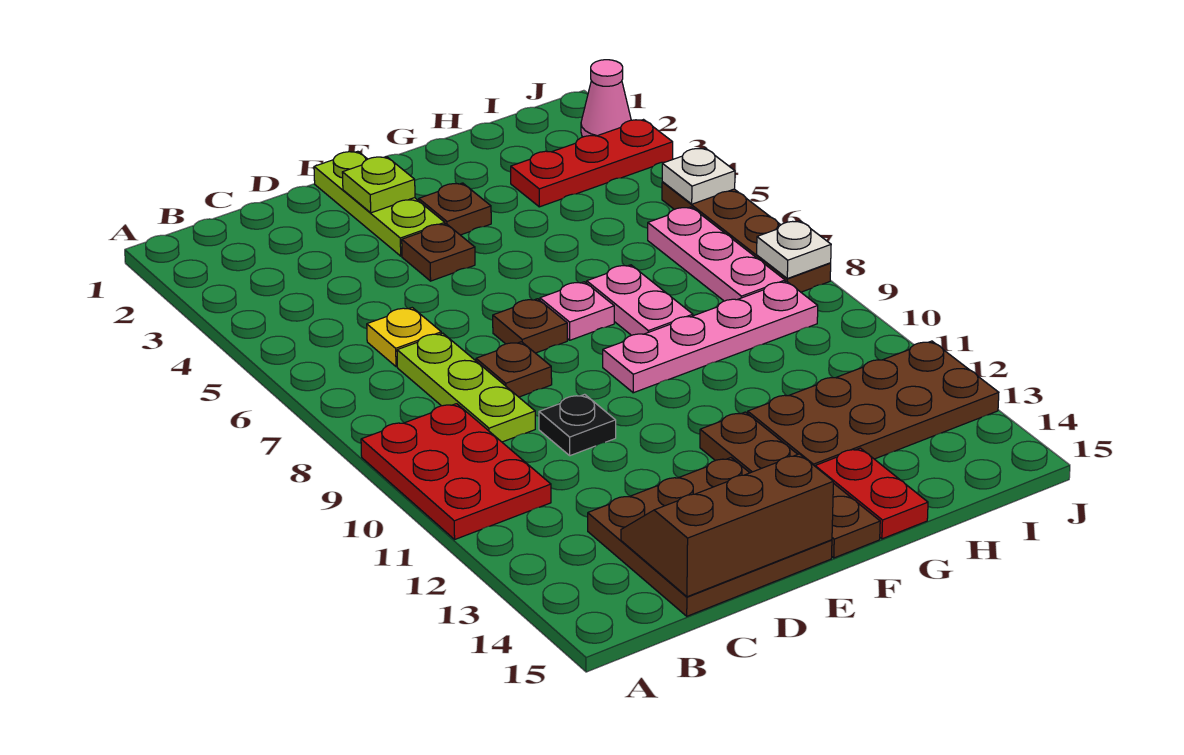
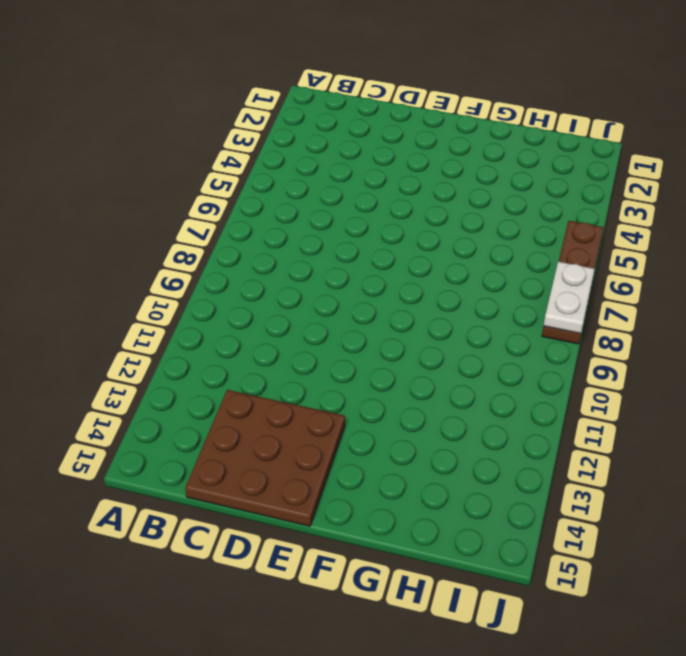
white plate J7:J8 level 2 -> white plate J8 level 2
none -> red plate A9:B11 level 1
none -> yellow plate C6 level 1
none -> lime plate C7:C9 level 1

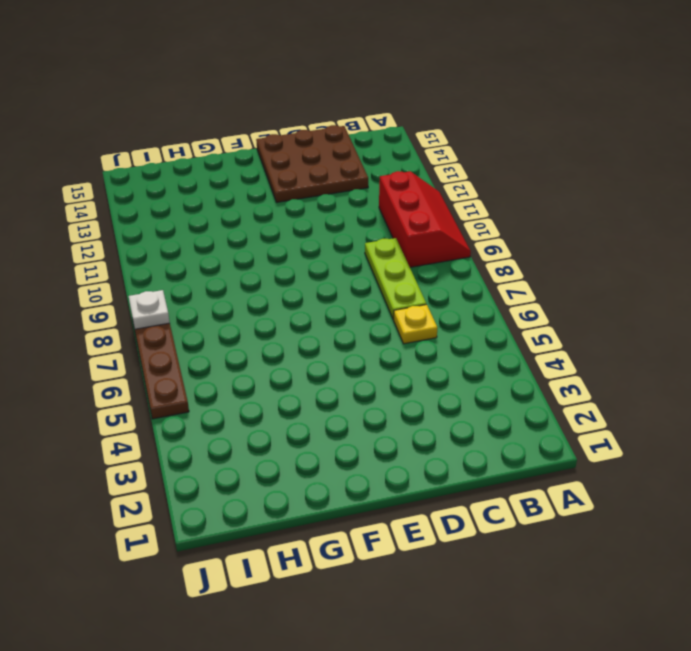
red slope A9:B11 level 1 top B -> red plate A9:B11 level 1
none -> brown plate D8 level 1
none -> black plate D10 level 1
none -> lime plate E1:E3 level 1

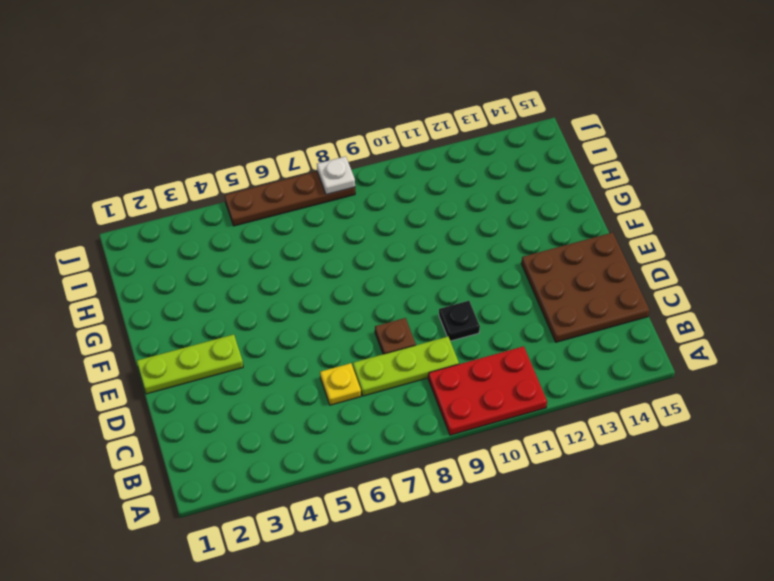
none -> brown plate E4 level 1
none -> brown plate E7 level 1
none -> brown plate F3 level 1

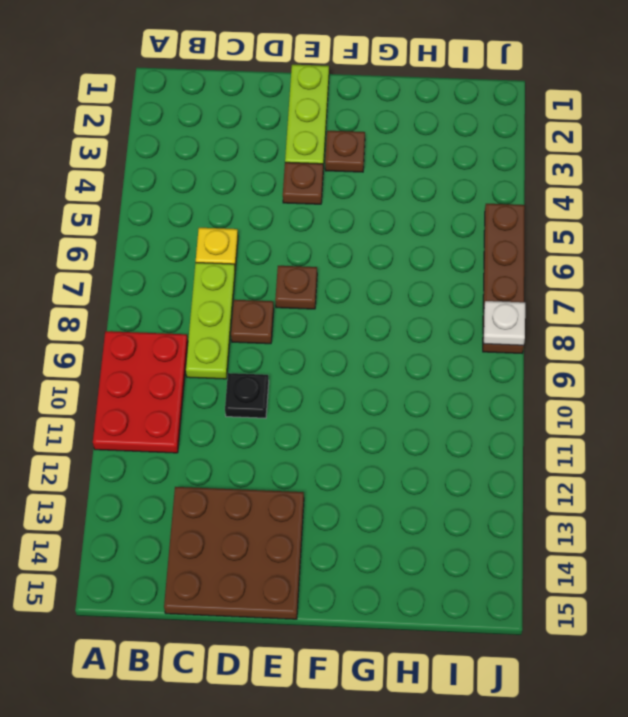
none -> pink plate F7 level 1
none -> pink plate F9:I9 level 1
none -> brown plate F12:F15 level 1

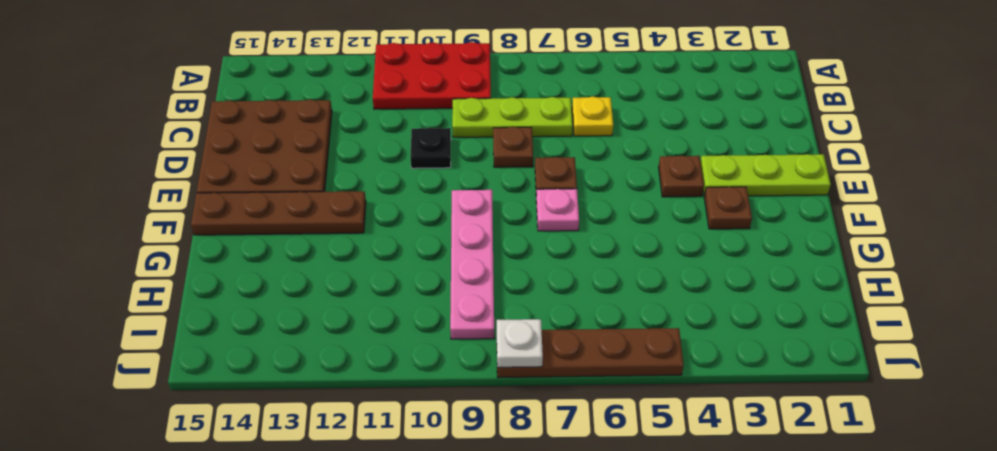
none -> pink plate G7:G8 level 1
none -> brown plate G12:J13 level 1
none -> red plate G14:G15 level 1

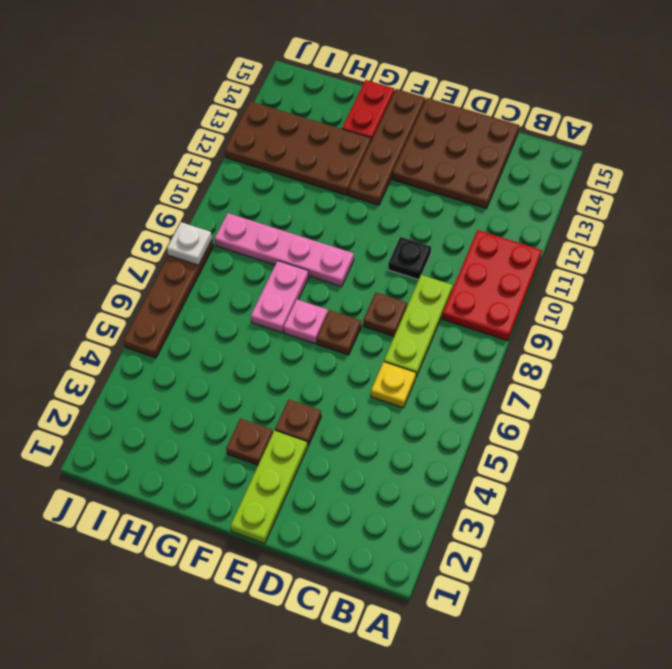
none -> red plate H3:J3 level 1
none -> pink plate I6:I8 level 1
none -> pink cone J2 level 1

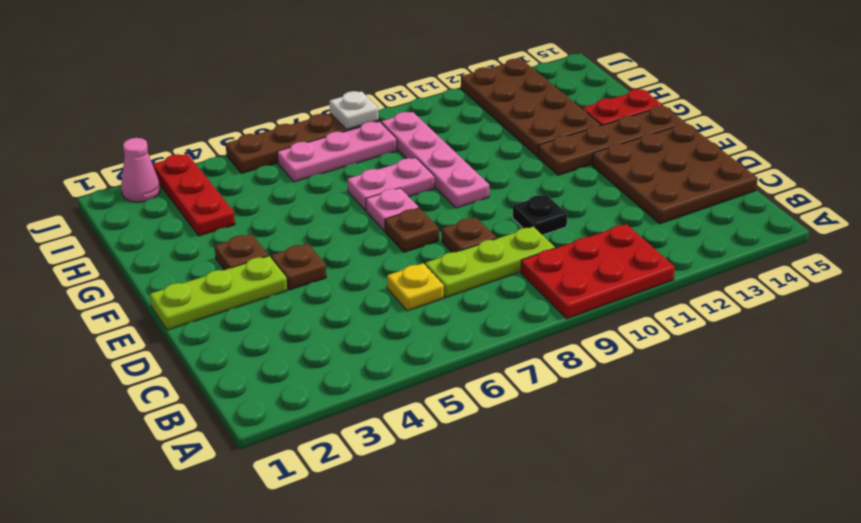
none -> brown slope C14:E15 level 2 top 15
none -> lime plate E2 level 2
none -> white plate J5 level 2

